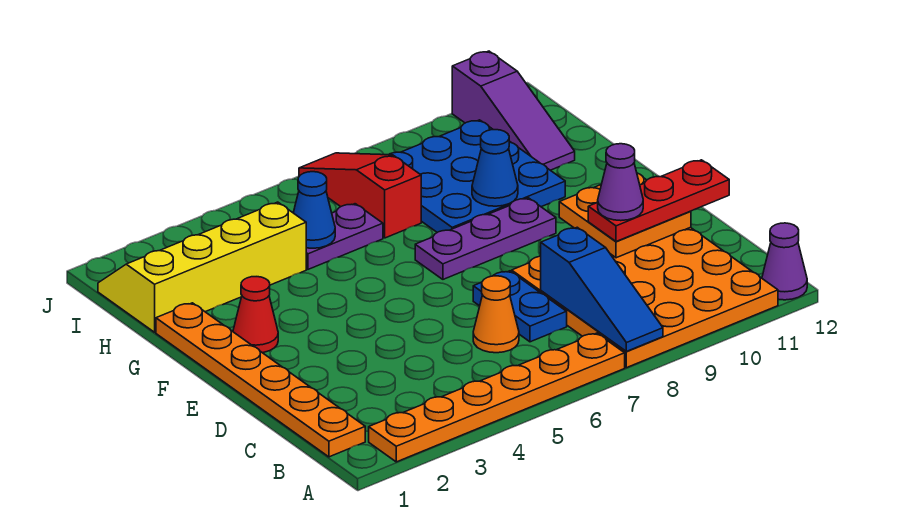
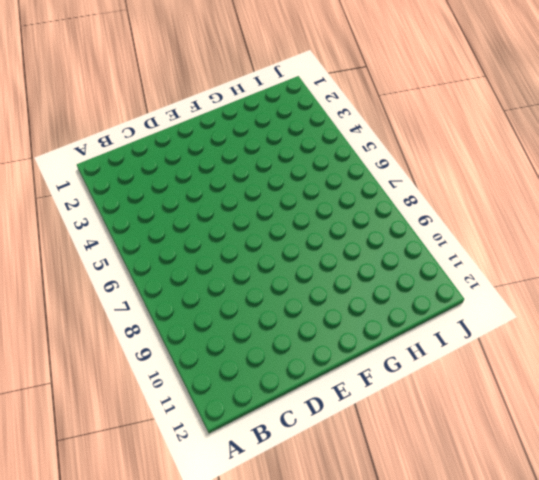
none -> orange plate A2:A7 level 1
none -> orange plate A8:D11 level 1
none -> purple cone A12 level 1

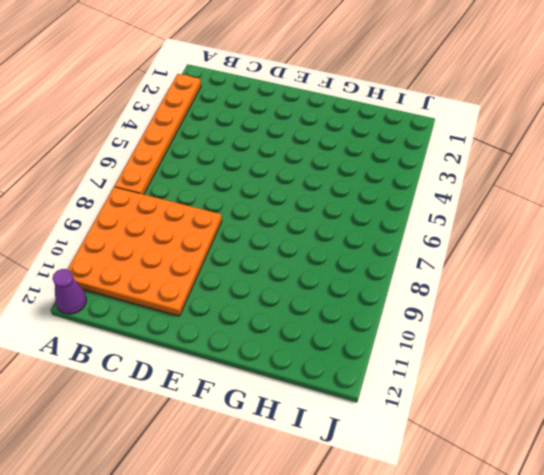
none -> orange plate B1:G1 level 1
none -> orange cone C6 level 1
none -> blue plate C7:D7 level 1

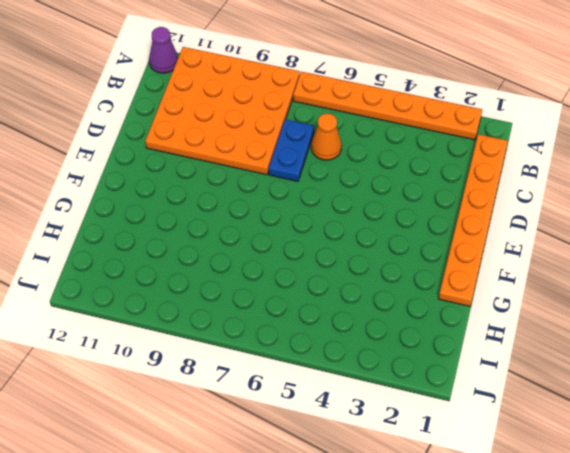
none -> red cone F2 level 1
none -> purple plate F7:F9 level 1
none -> blue plate G8:I10 level 1

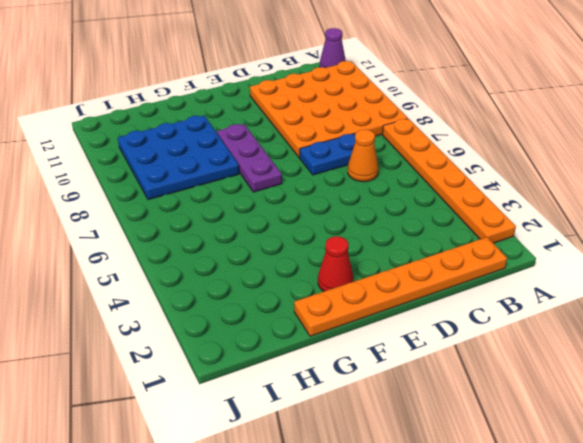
none -> yellow slope H1:I4 level 1 top H
none -> purple plate H5:H6 level 1
none -> red slope H7:J7 level 1 top H

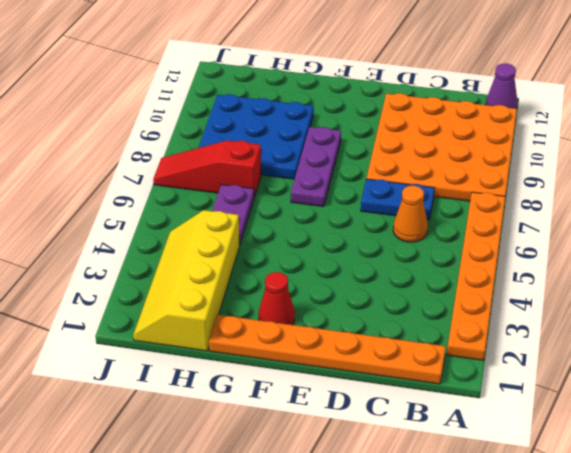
none -> purple slope H11:J11 level 1 top J
none -> blue slope A8:C8 level 2 top C
none -> orange plate D10:E11 level 2

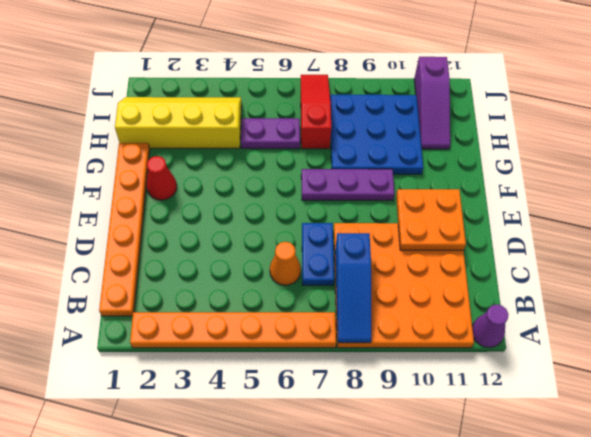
none -> blue cone G9 level 2
none -> blue cone H5 level 2
none -> red plate D10:D12 level 3

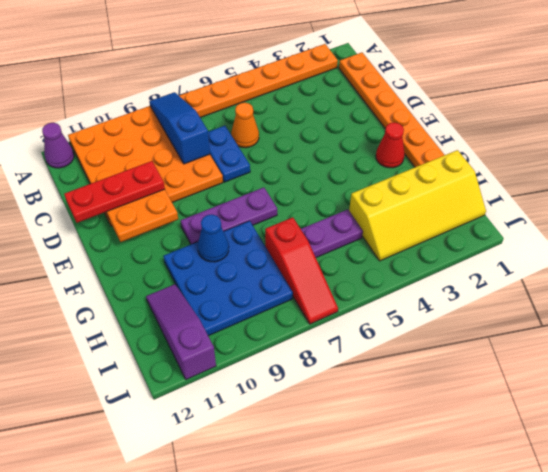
none -> blue cone H5 level 2
none -> purple cone D10 level 4

